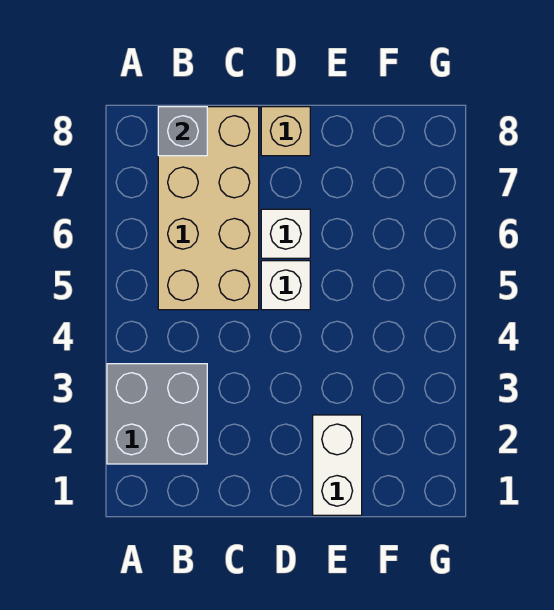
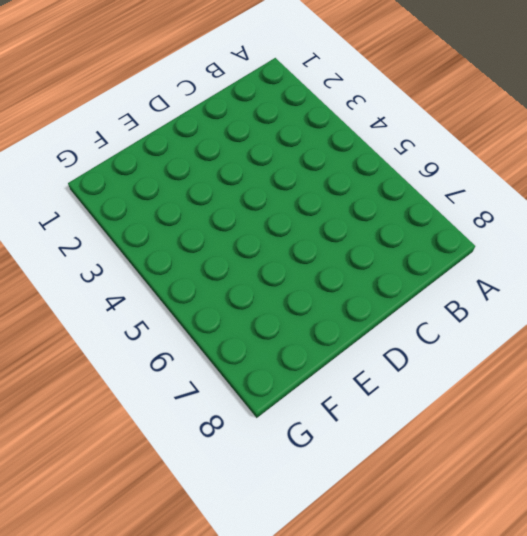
none -> grey brick A2:B3 level 1
none -> tan brick B5:C8 level 1

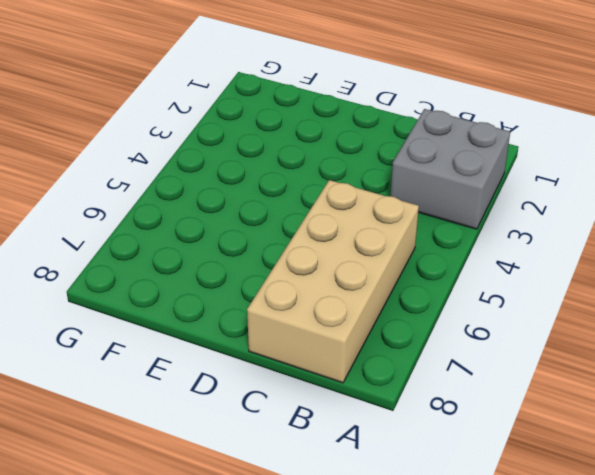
none -> white brick D5 level 1
none -> white brick D6 level 1

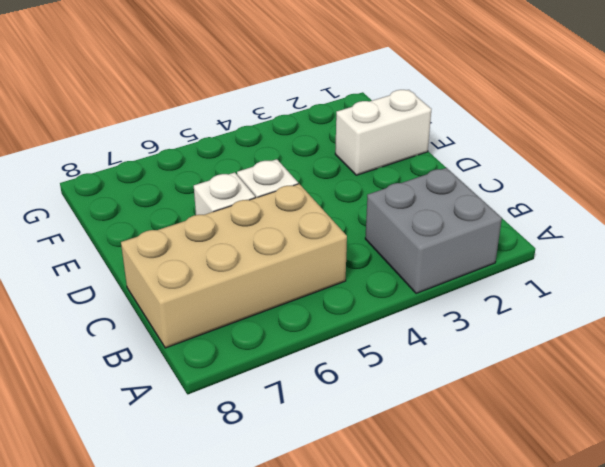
none -> tan brick D8 level 1
none -> grey brick B8 level 2

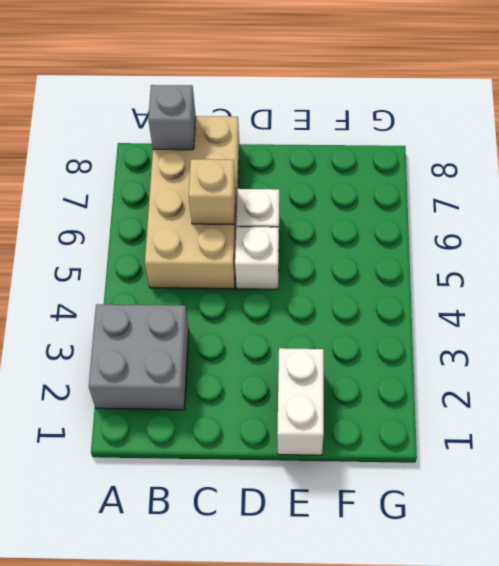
tan brick C6 level 2 -> tan brick D8 level 1

